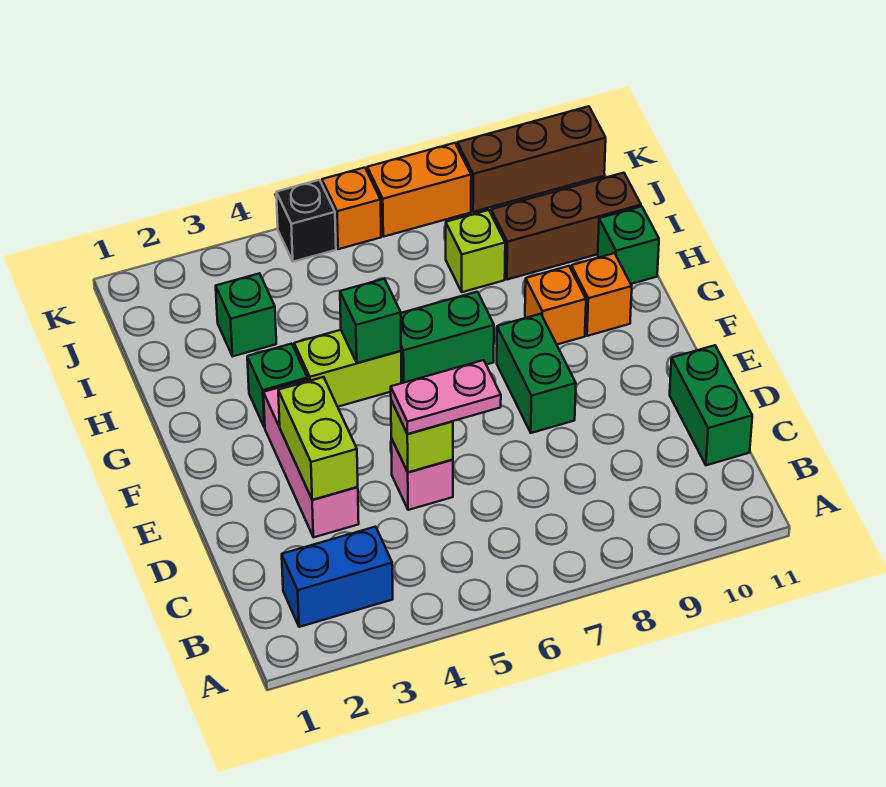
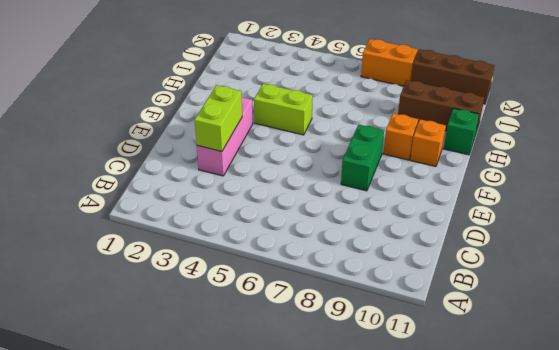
none -> blue brick B2:B3 level 1
none -> green brick C11:D11 level 1
none -> pink brick D5 level 1

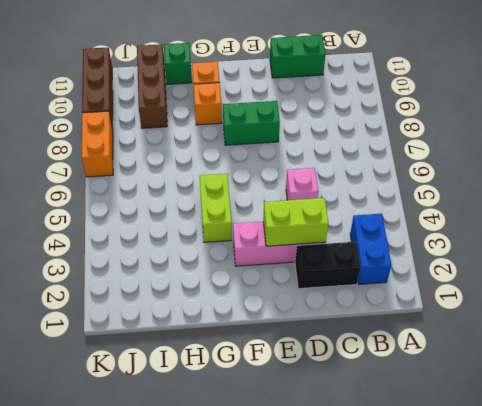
black brick C2:D2 level 1 -> none
none -> green brick G3 level 1
none -> green brick G6:G7 level 1
none -> green brick I3 level 1

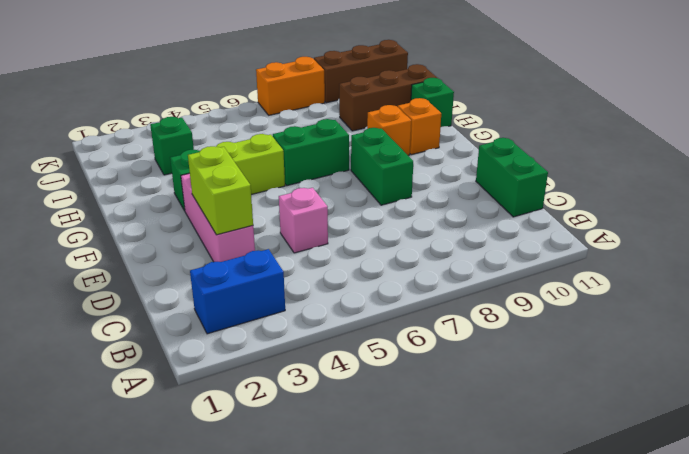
none -> lime brick I8 level 1
none -> black brick K5 level 1
none -> orange brick K6 level 1

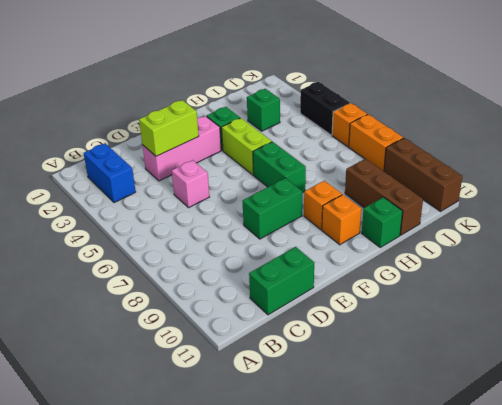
black brick K4:K5 level 1 -> black brick K5 level 1
none -> lime brick I8 level 1
none -> lime brick D5 level 2
none -> green brick G5 level 2

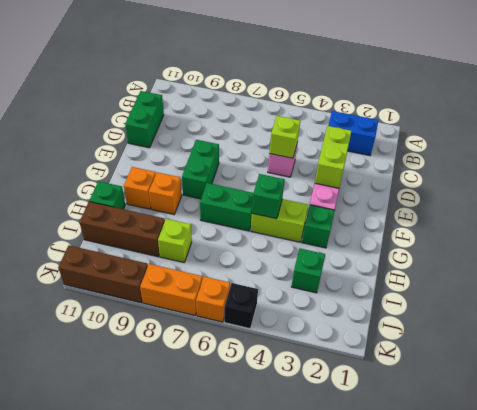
none -> pink plate D5:D6 level 3

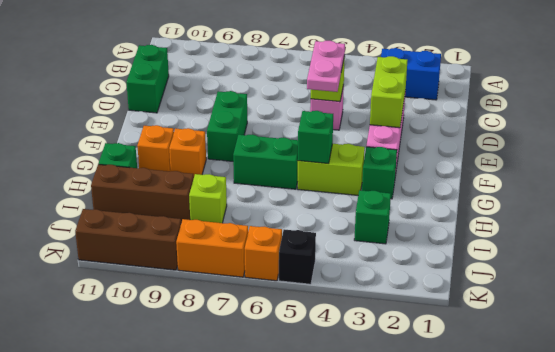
pink plate D5:E5 level 3 -> pink plate D5:D6 level 3

